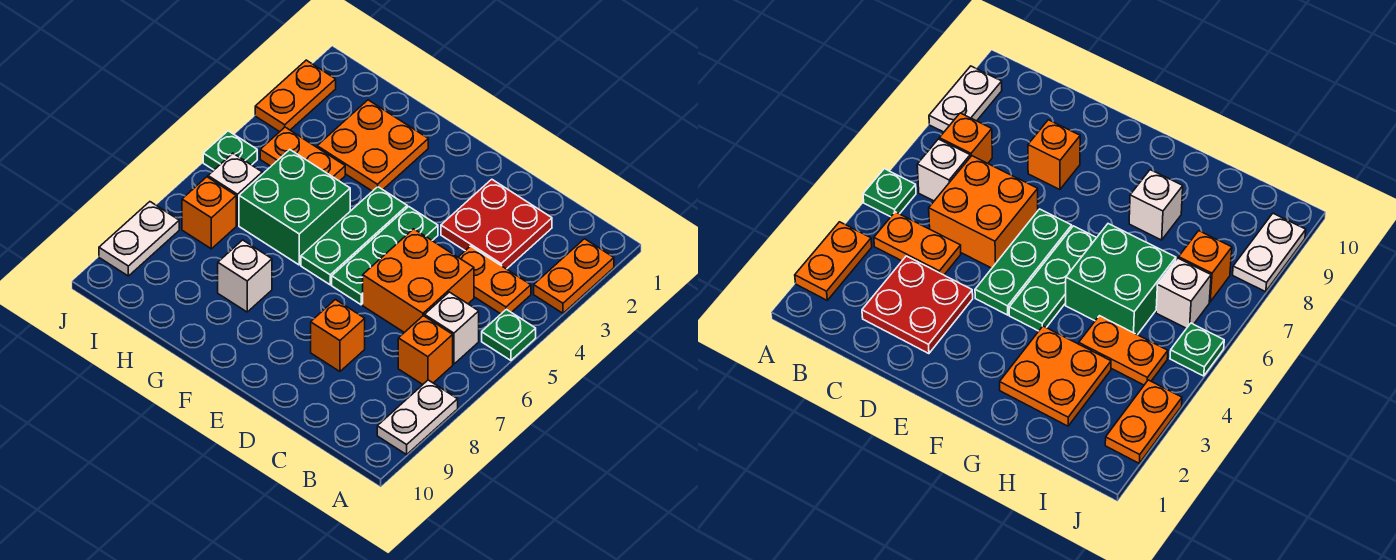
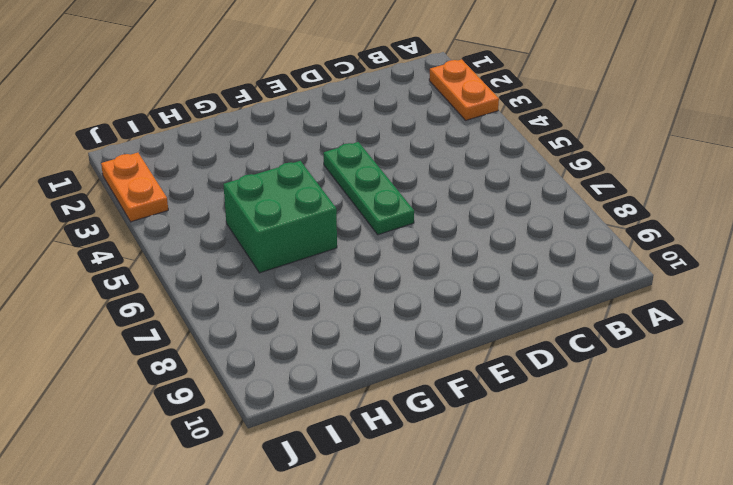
none -> green plate A5 level 1
none -> white plate A8:A9 level 1
none -> orange plate B4:C4 level 1

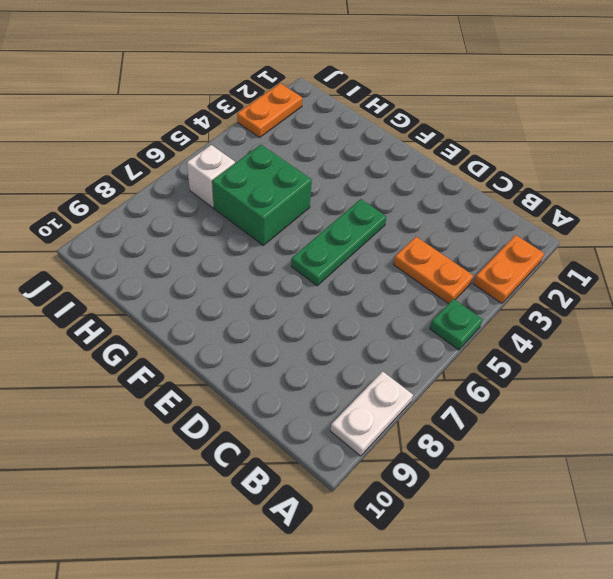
none -> white brick B6 level 1
none -> orange brick B7 level 1
none -> red plate C2:D3 level 1

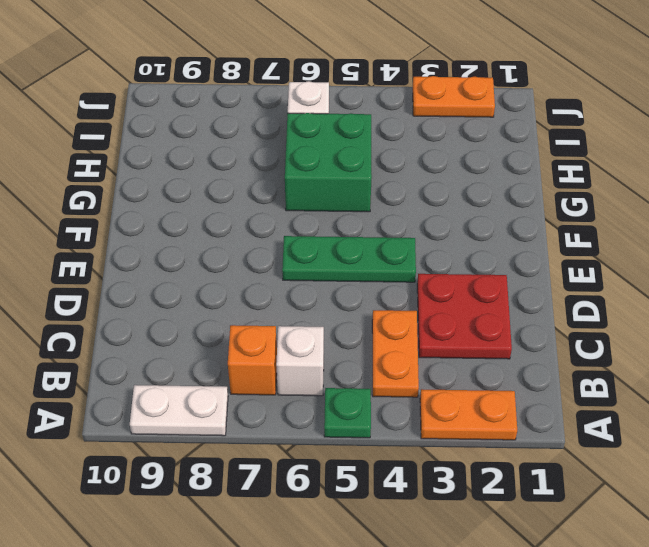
none -> orange brick C5:D6 level 1
none -> orange brick D8 level 1
none -> green plate F4:F6 level 1

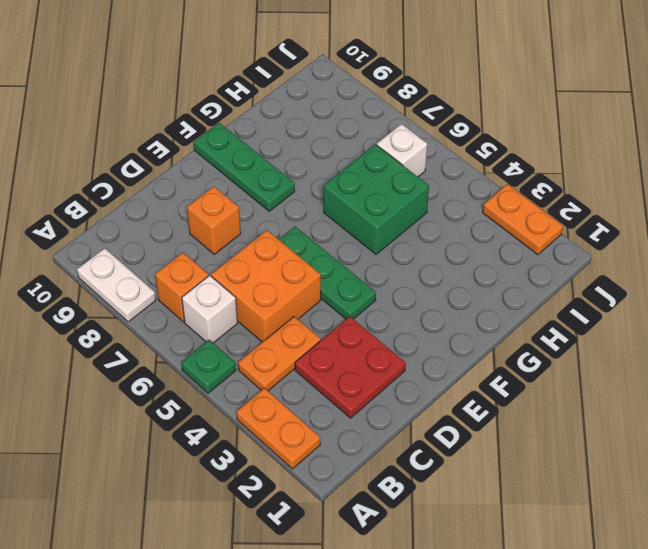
green plate F8:F10 level 1 -> green plate F4:F6 level 1
none -> orange plate G2:H3 level 1
none -> white brick G8 level 1
none -> orange plate H4:I4 level 1

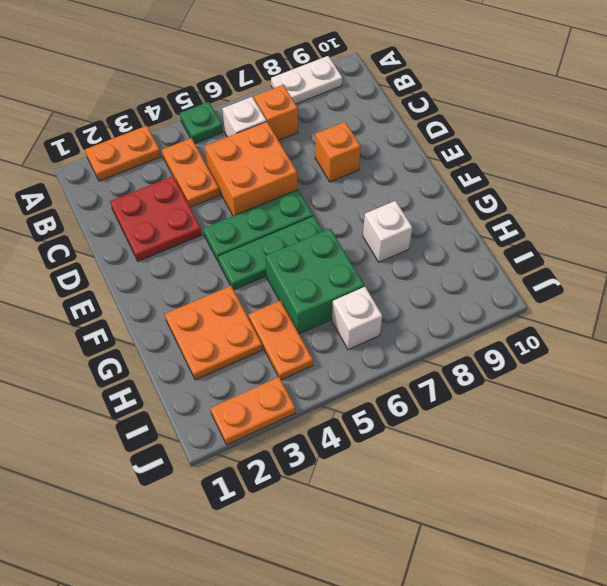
none -> orange brick I7 level 1
none -> green plate J5 level 1
none -> white plate J8:J9 level 1

